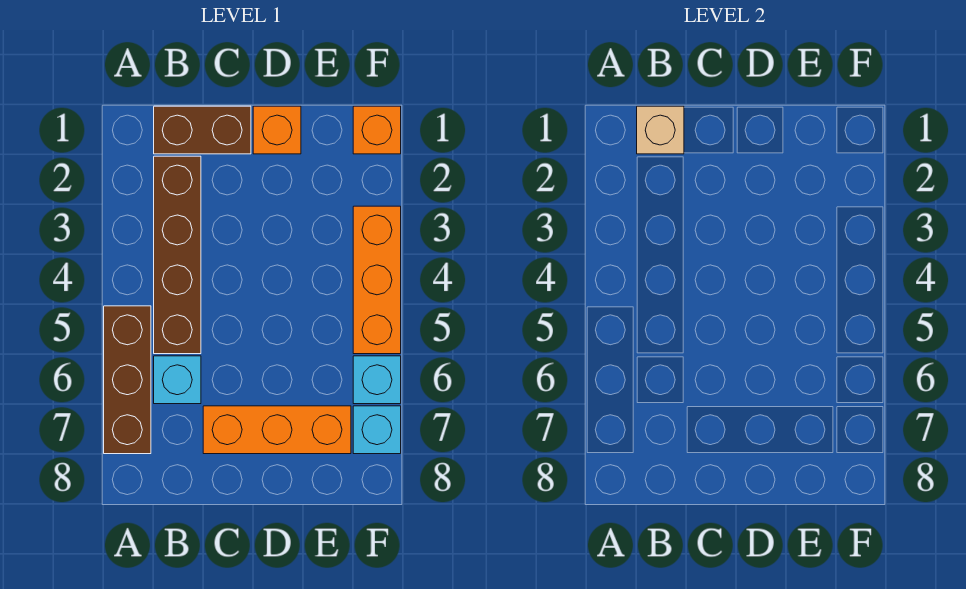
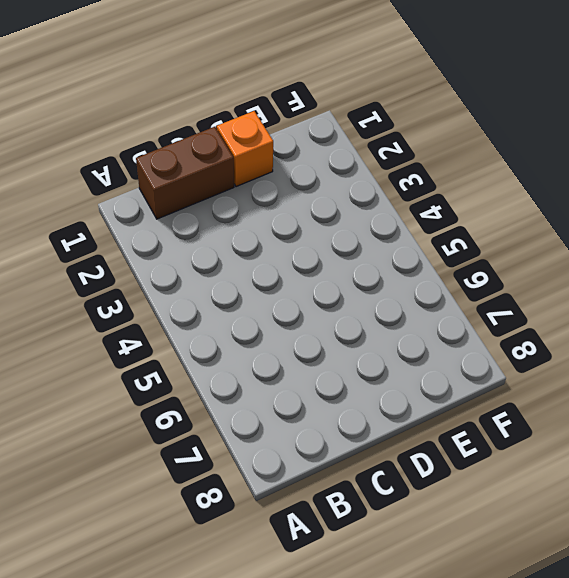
none -> brown brick A5:A7 level 1
none -> brown brick B2:B5 level 1

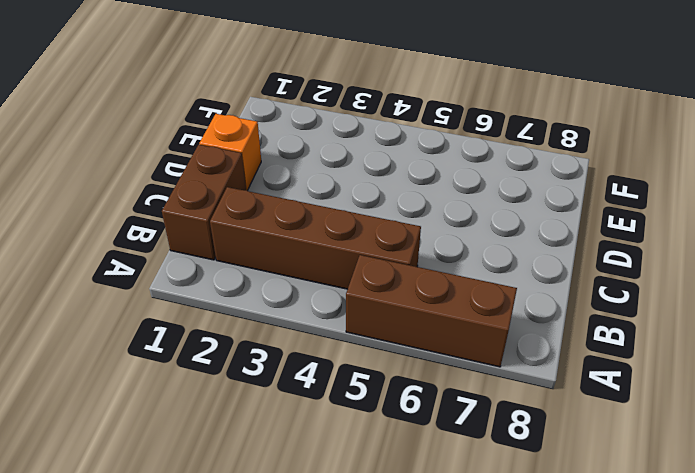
none -> cyan brick B6 level 1
none -> orange brick C7:E7 level 1

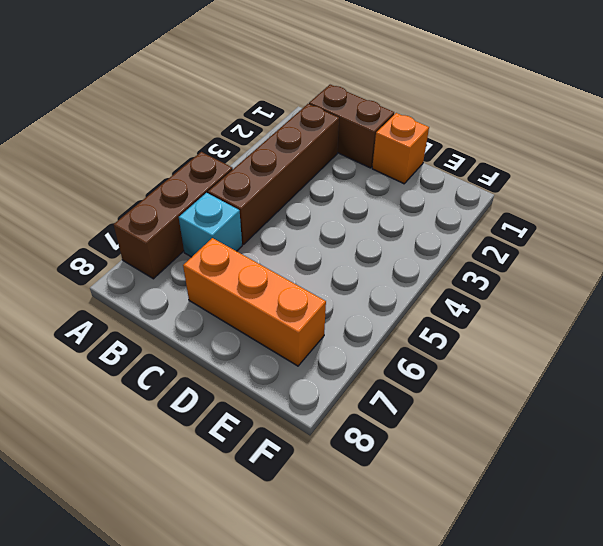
none -> orange brick F1 level 1
none -> orange brick F3:F5 level 1

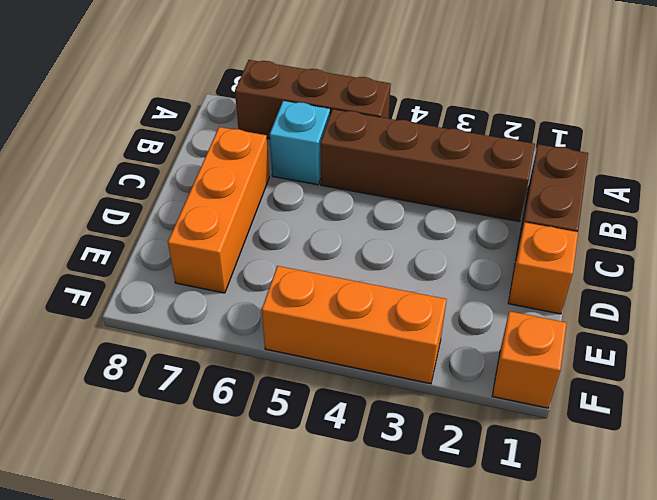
none -> cyan brick F6 level 1
none -> cyan brick F7 level 1

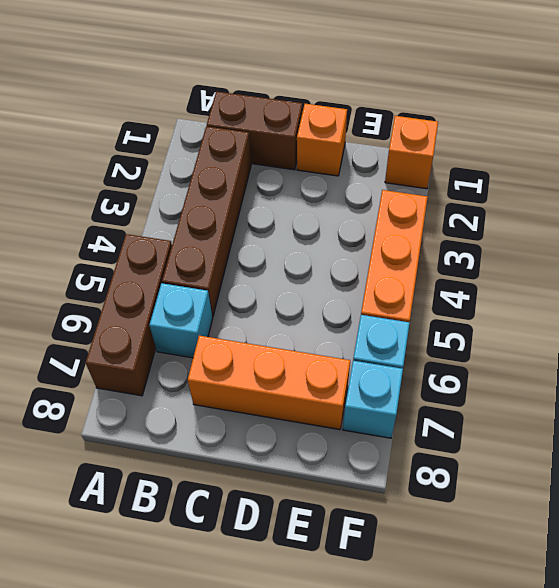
none -> tan brick B1 level 2

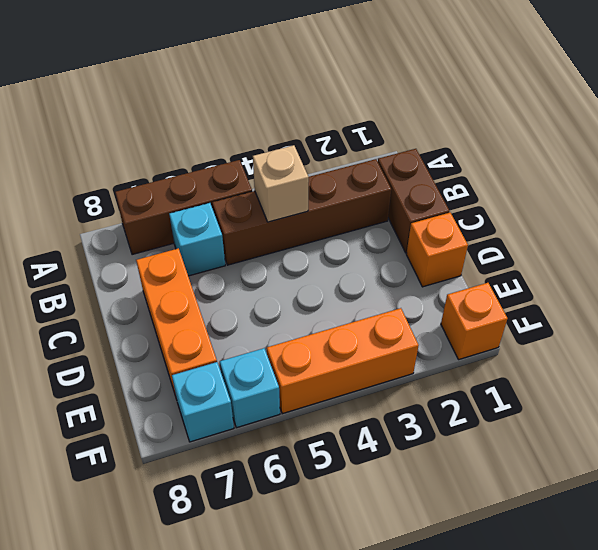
tan brick B4 level 2 -> tan brick B1 level 2

